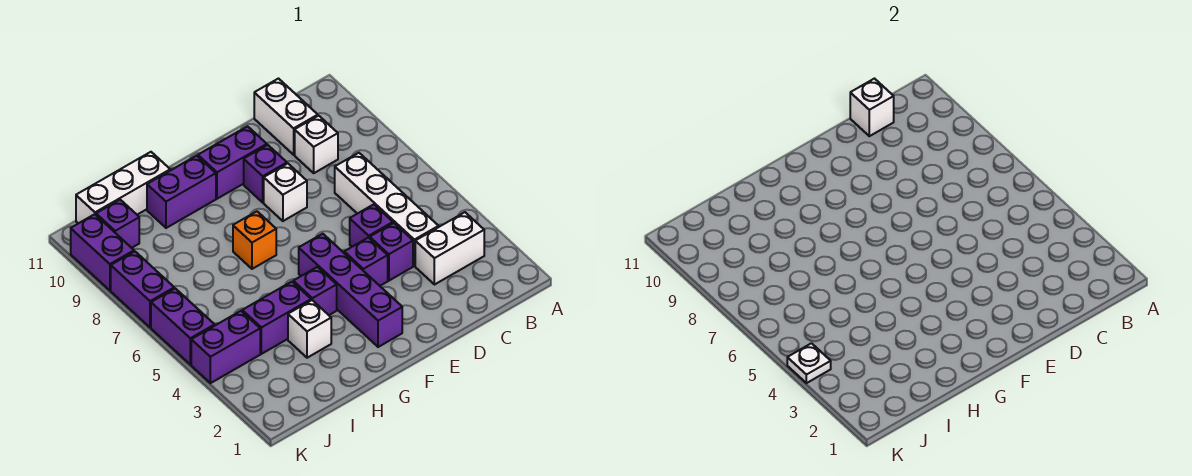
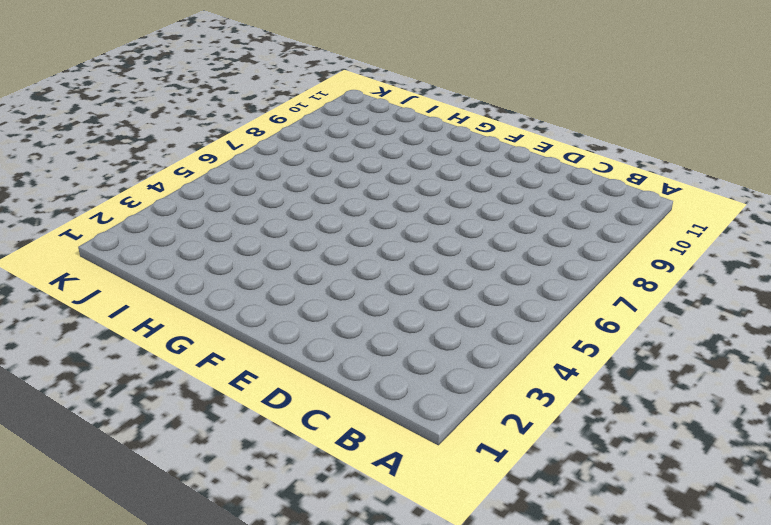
none -> white brick B3:C3 level 1
none -> white brick C4:C7 level 1
none -> white brick C9 level 1

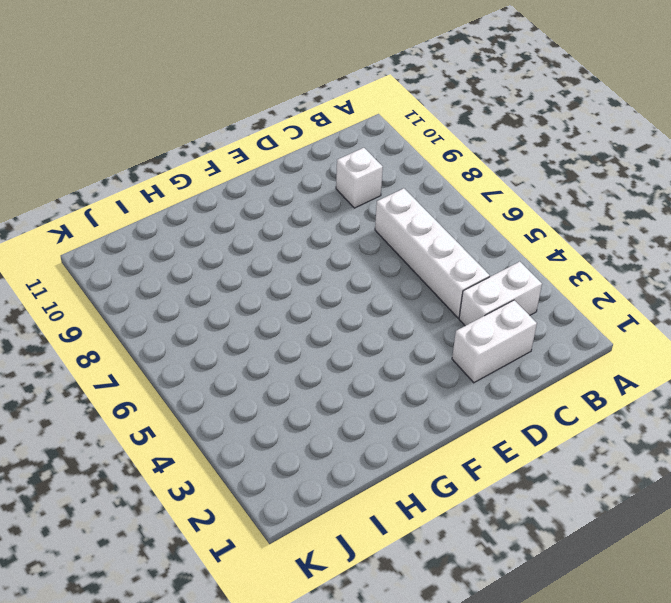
white brick C2:D2 level 1 -> white brick C10:C11 level 1
none -> purple brick D4 level 1
none -> purple brick D5 level 1
none -> purple brick E4 level 1

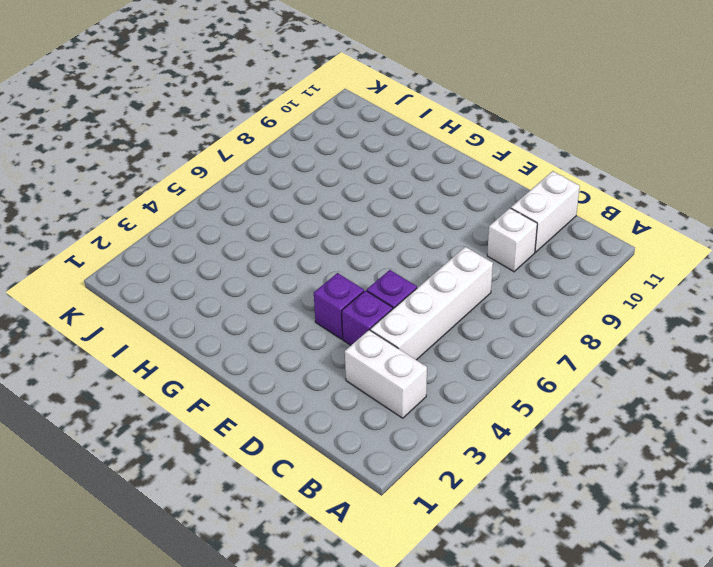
none -> white brick E8 level 1
none -> purple brick E9 level 1
none -> purple brick E10:F10 level 1

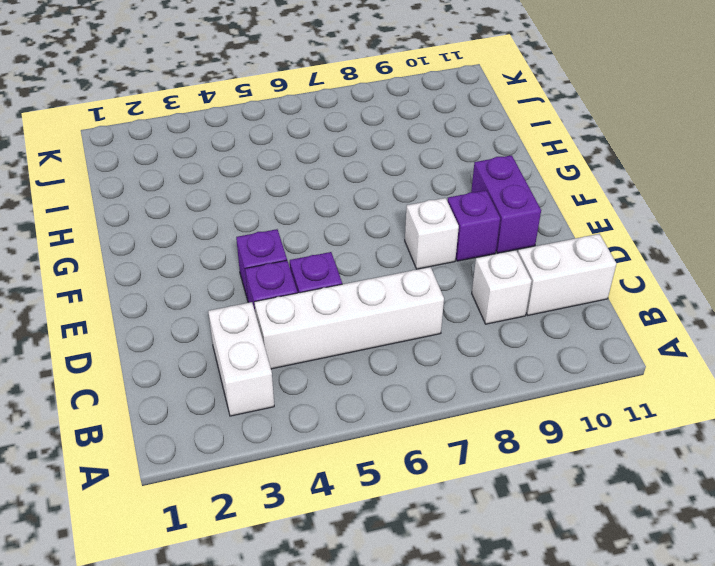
none -> purple brick F2:F5 level 1
none -> purple brick G4 level 1
none -> orange brick G7 level 1

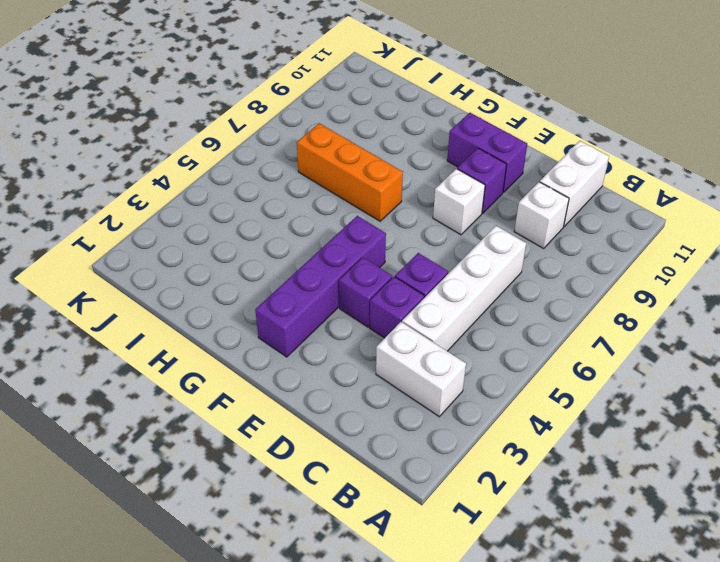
orange brick G7:I7 level 1 -> orange brick G7 level 1
none -> purple brick G4 level 1
none -> purple brick G10:H10 level 1
none -> white brick H3 level 1

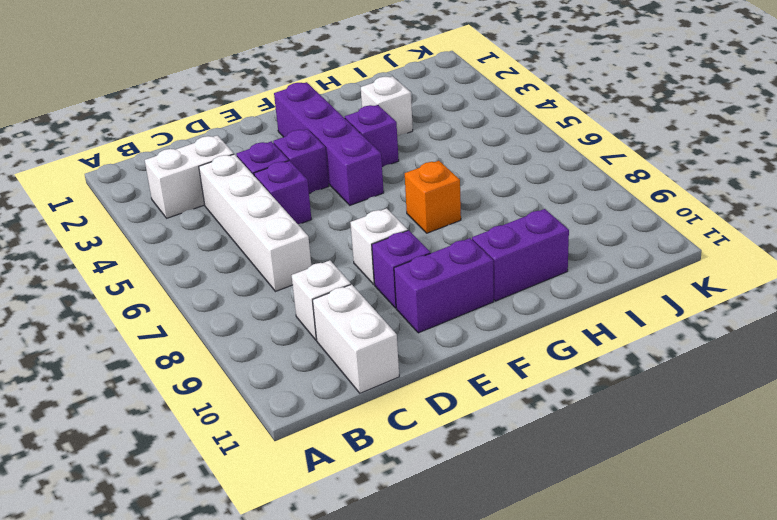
none -> purple brick H4:I4 level 1
none -> white brick H11:J11 level 1
none -> purple brick J4:K4 level 1

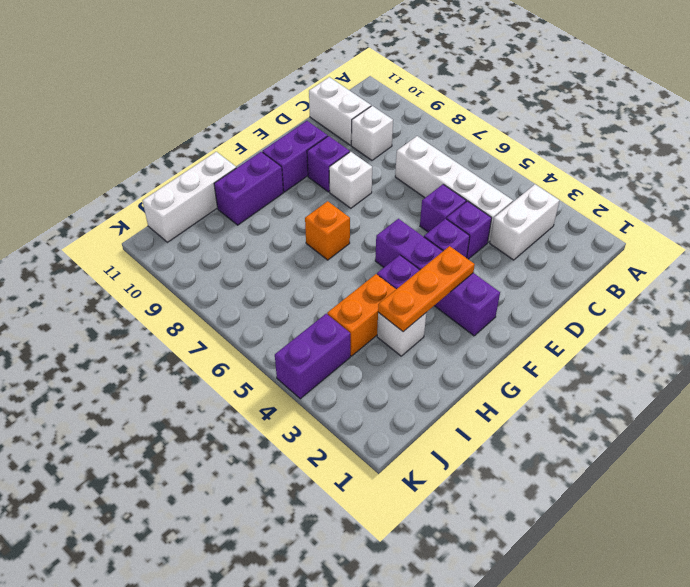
orange plate F3:H3 level 2 -> none
orange brick H4:I4 level 1 -> purple brick H4:I4 level 1
none -> purple brick J10 level 1
none -> purple brick K5:K6 level 1
none -> purple brick K7:K8 level 1

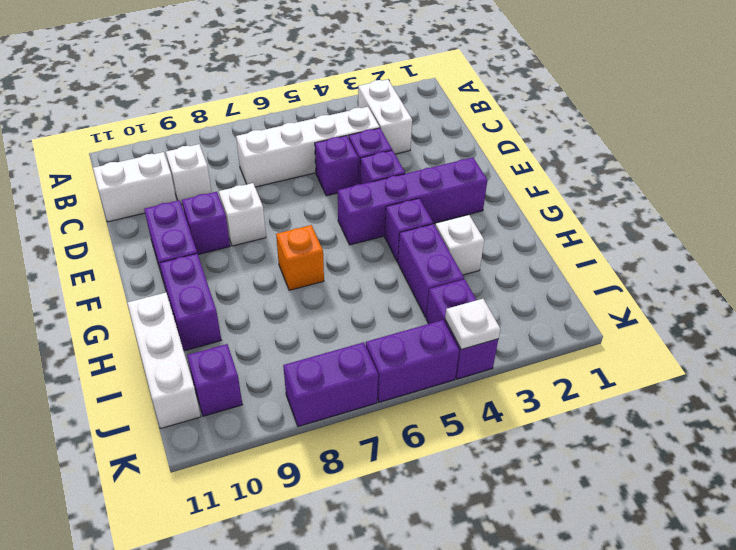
none -> purple brick K9:K10 level 1
none -> white brick C11 level 2

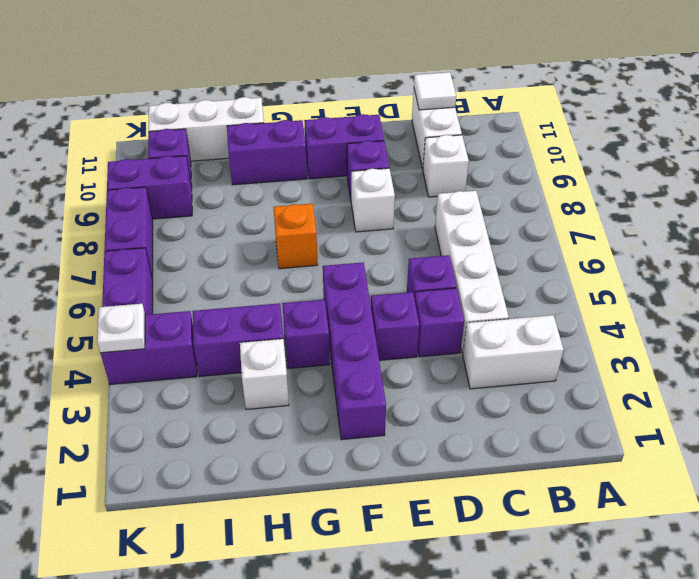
white tile C11 level 2 -> white brick C11 level 2
purple brick J9:K9 level 1 -> purple brick K9:K10 level 1

